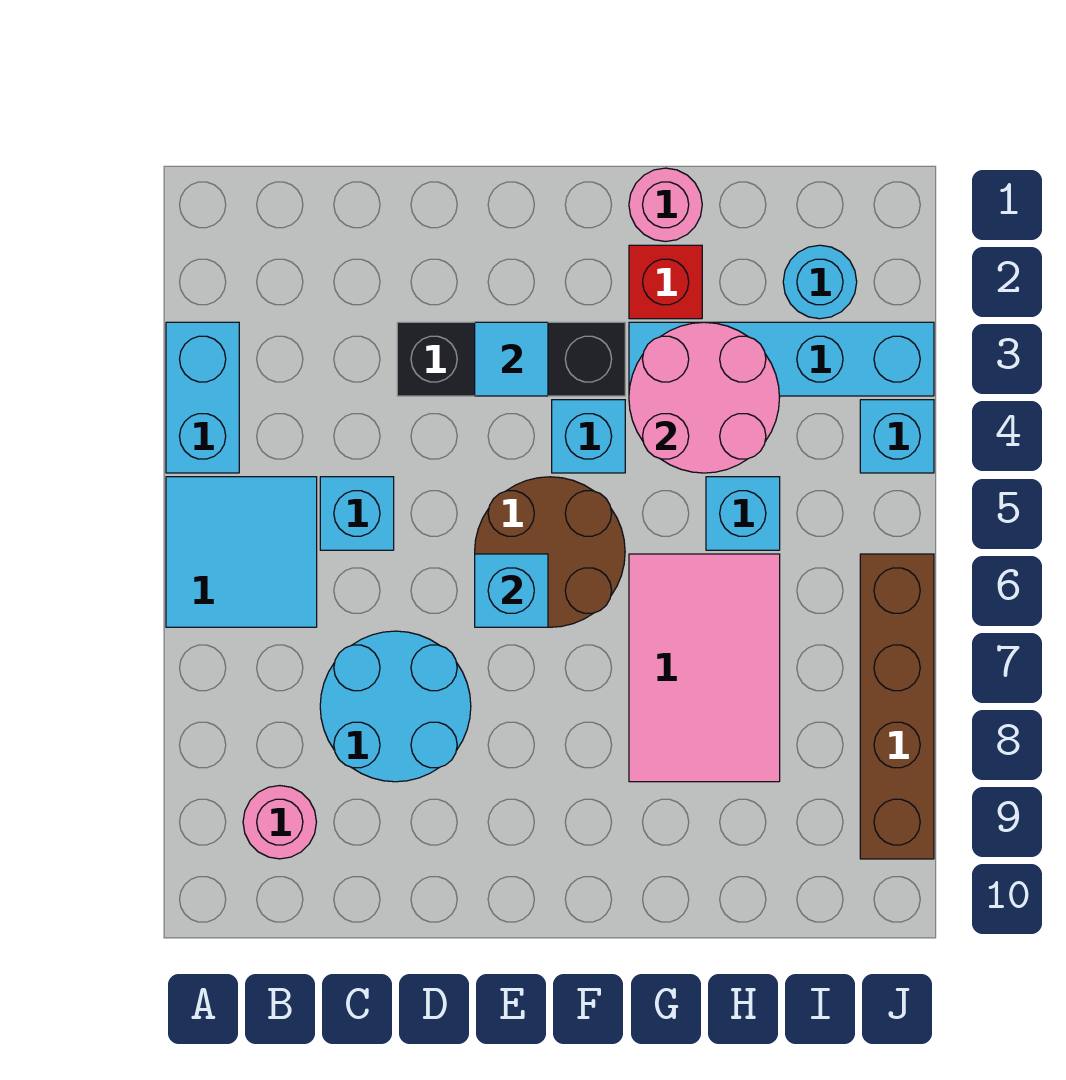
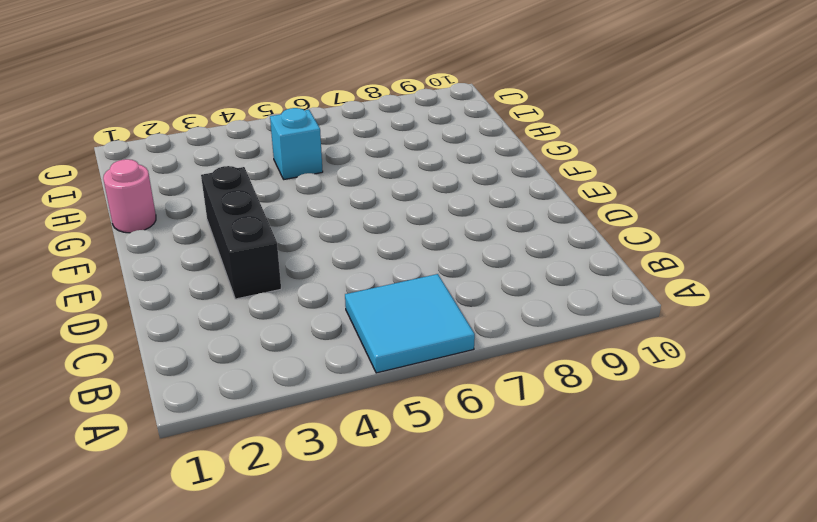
none -> cyan brick A3:A4 level 1
none -> pink round brick B9 level 1
none -> cyan brick C5 level 1

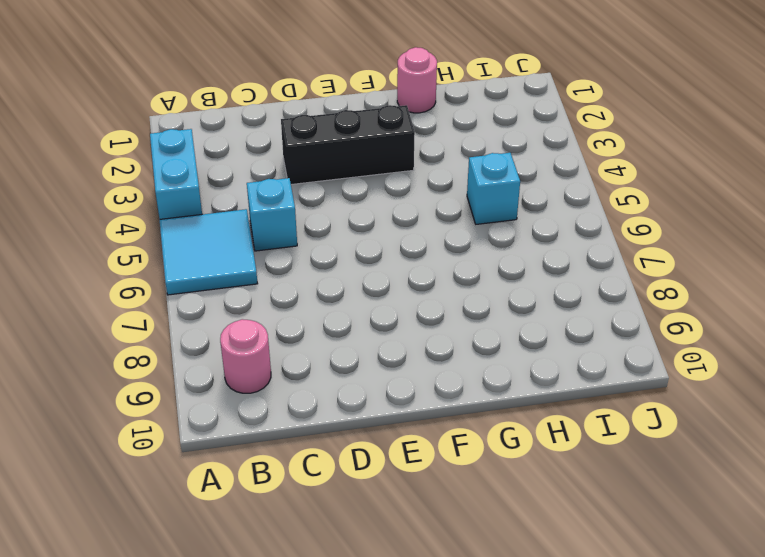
none -> cyan round brick C7:D8 level 1
none -> brown round brick E5:F6 level 1
none -> cyan brick F4 level 1

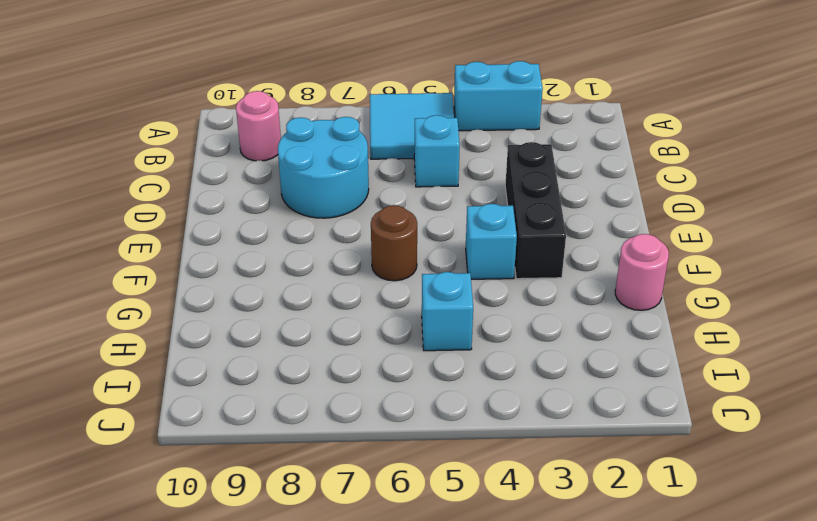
brown round brick F6 level 1 -> brown round brick E5:F6 level 1
none -> red brick G2 level 1
none -> cyan brick G3:J3 level 1
none -> pink tile G6:H8 level 1

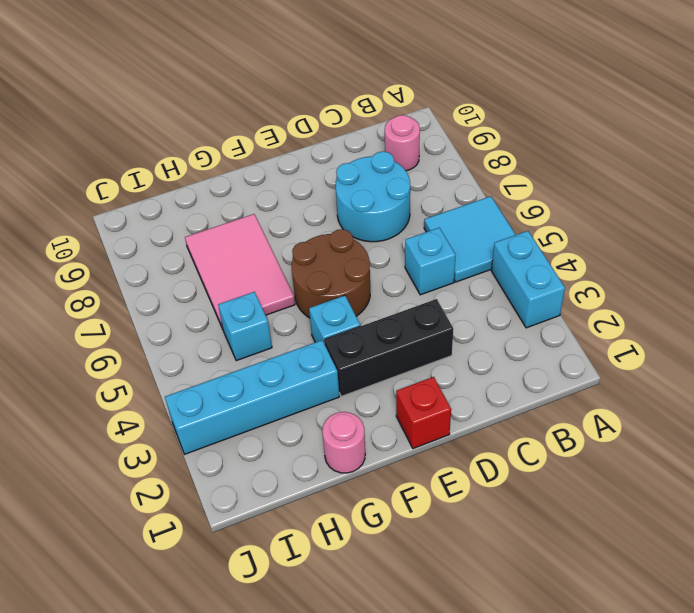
red brick E1 level 1 -> red brick G2 level 1
none -> cyan round brick I2 level 1
none -> cyan brick J4 level 1
none -> brown brick J6:J9 level 1

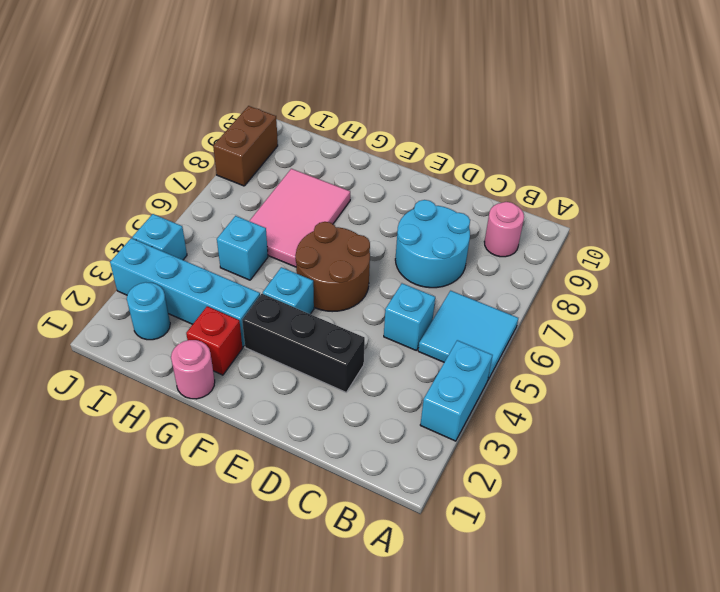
brown brick J8:J9 level 1 -> brown brick J6:J9 level 1
none -> cyan tile E3 level 2
none -> cyan brick E6 level 2
none -> pink round brick G3:H4 level 2

